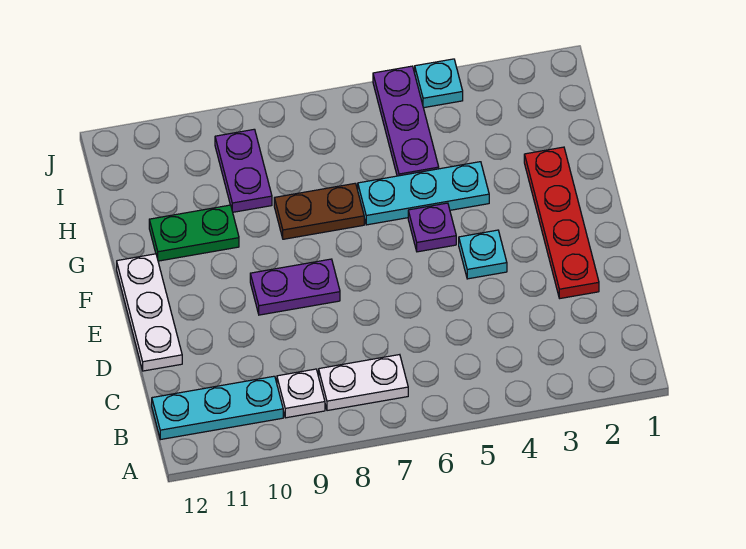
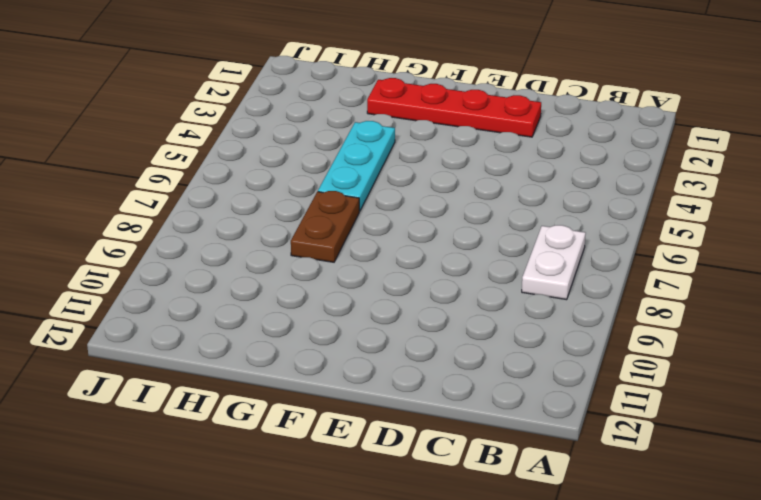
none -> white plate B9 level 1
none -> cyan plate B10:B12 level 1
none -> white plate D12:F12 level 1

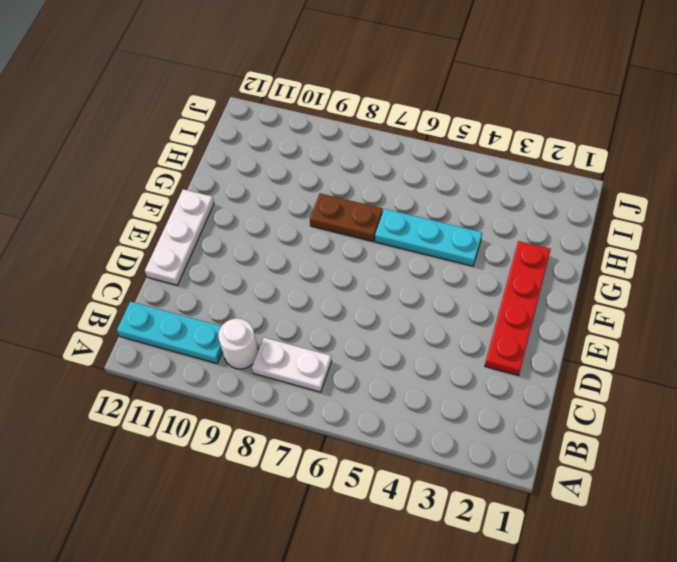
white round brick B9 level 1 -> white plate B9 level 1
none -> cyan plate E4 level 1
none -> purple plate E8:E9 level 1
none -> purple plate F5 level 1

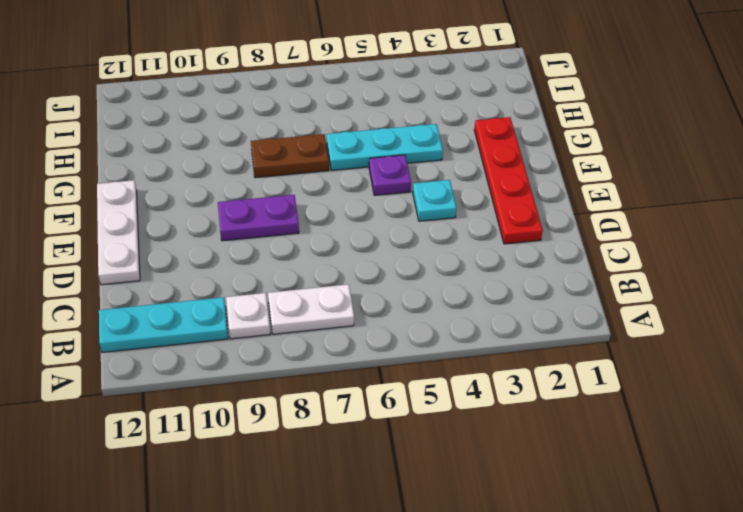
none -> green plate G10:G11 level 1
none -> purple plate H5:J5 level 1
none -> purple plate H9:I9 level 1

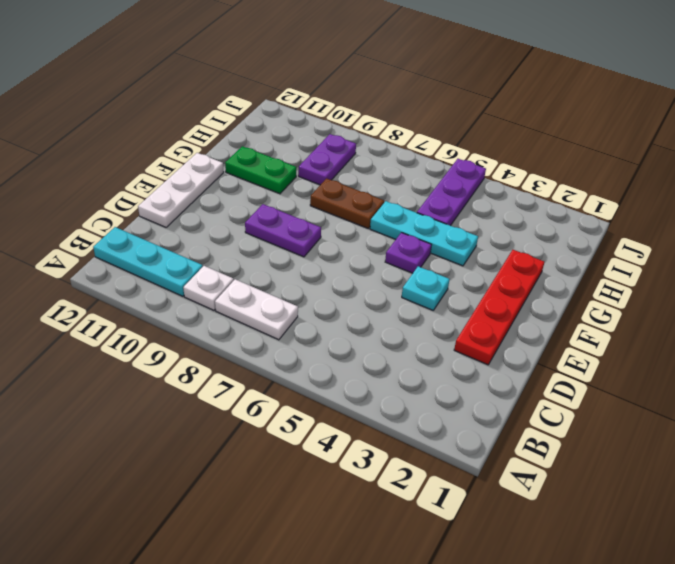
none -> cyan plate J4 level 1

